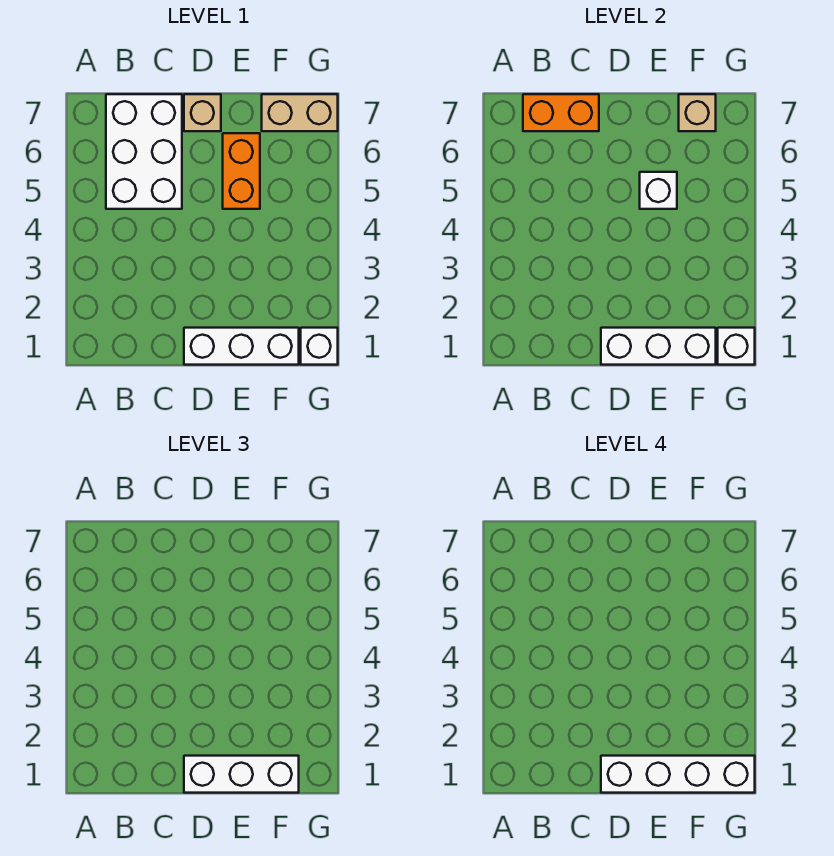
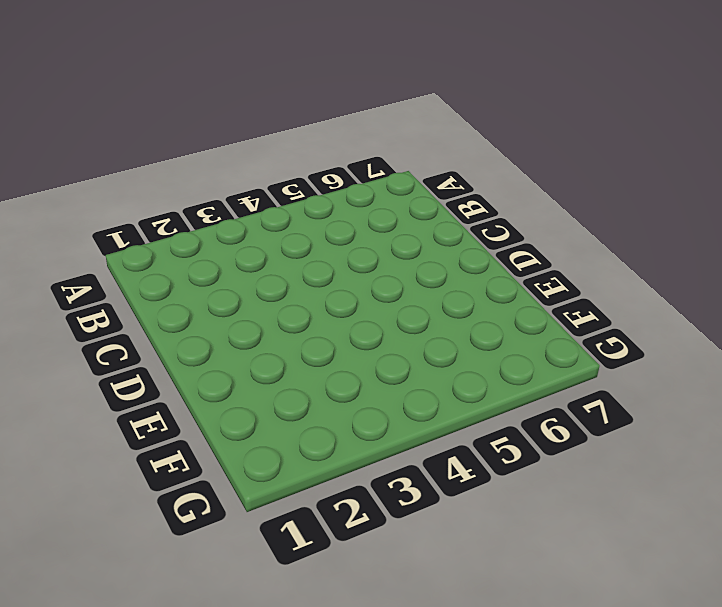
none -> white brick B5:C7 level 1
none -> white brick D1:F1 level 1
none -> tan brick D7 level 1

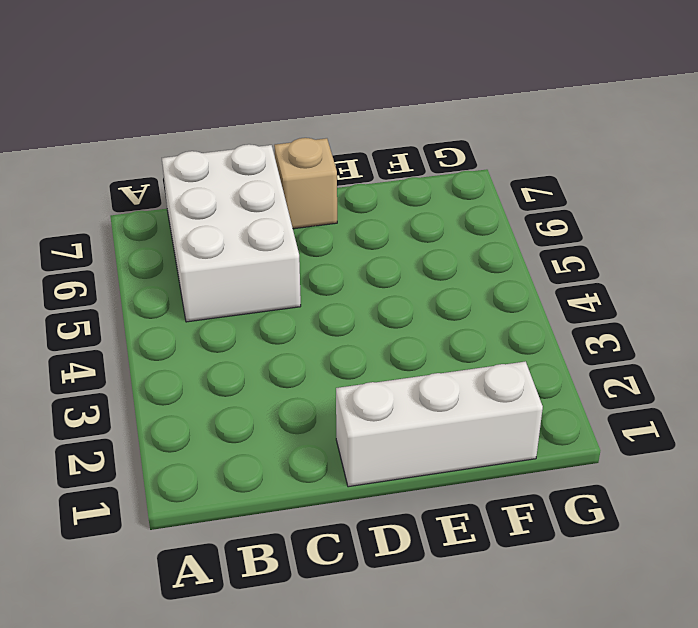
none -> orange brick E5:E6 level 1
none -> tan brick F7:G7 level 1
none -> white brick G1 level 1

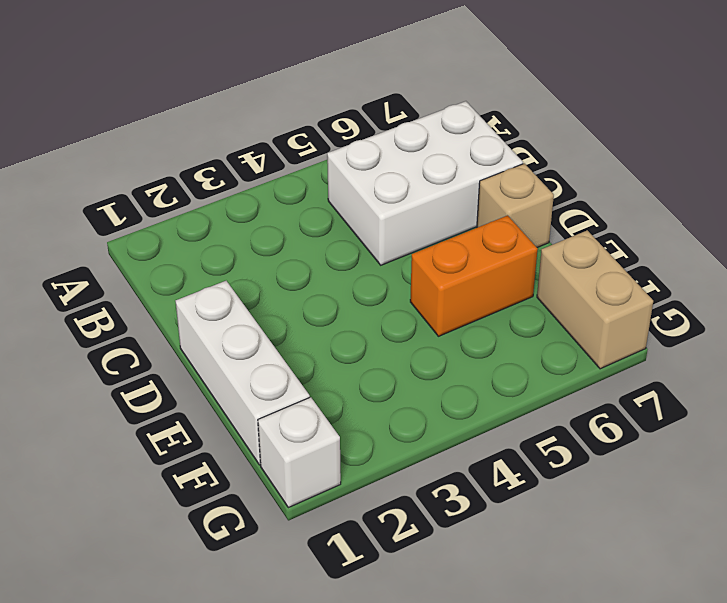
none -> orange brick B7:C7 level 2
none -> white brick D1:F1 level 2
none -> white brick E5 level 2

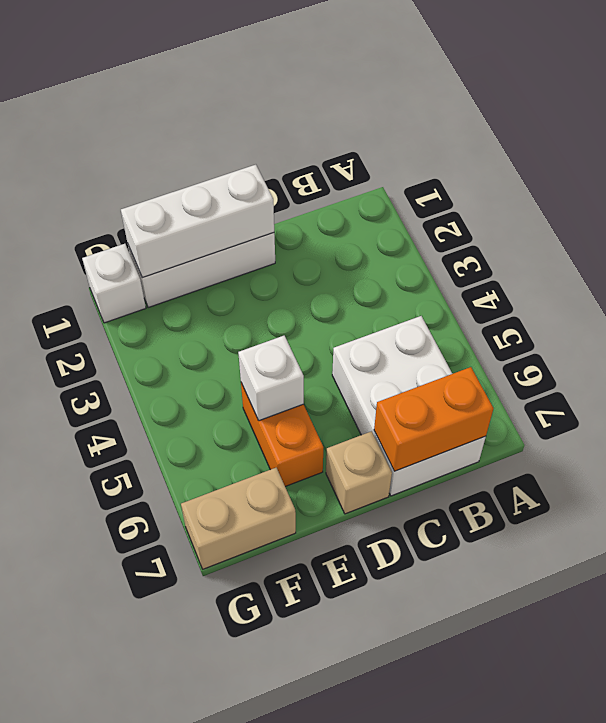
none -> tan brick F7 level 2
none -> white brick G1 level 2
none -> white brick D1:F1 level 3

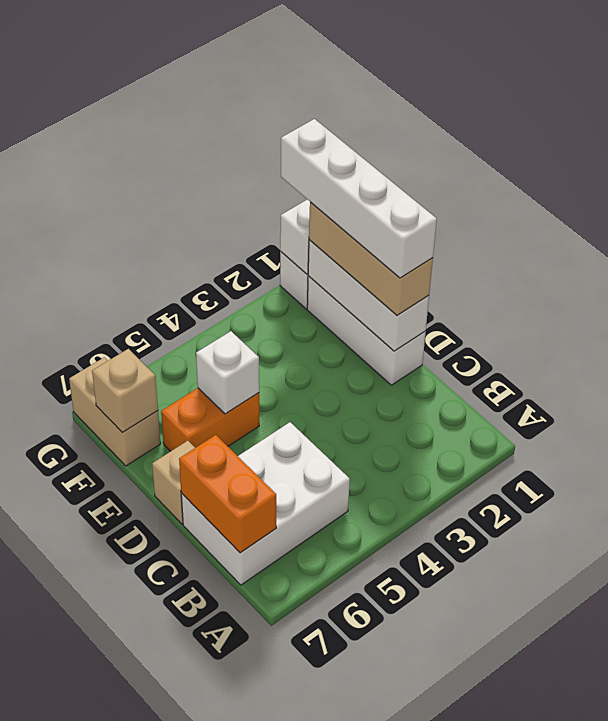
tan brick D1:F1 level 3 -> white brick D1:F1 level 3

